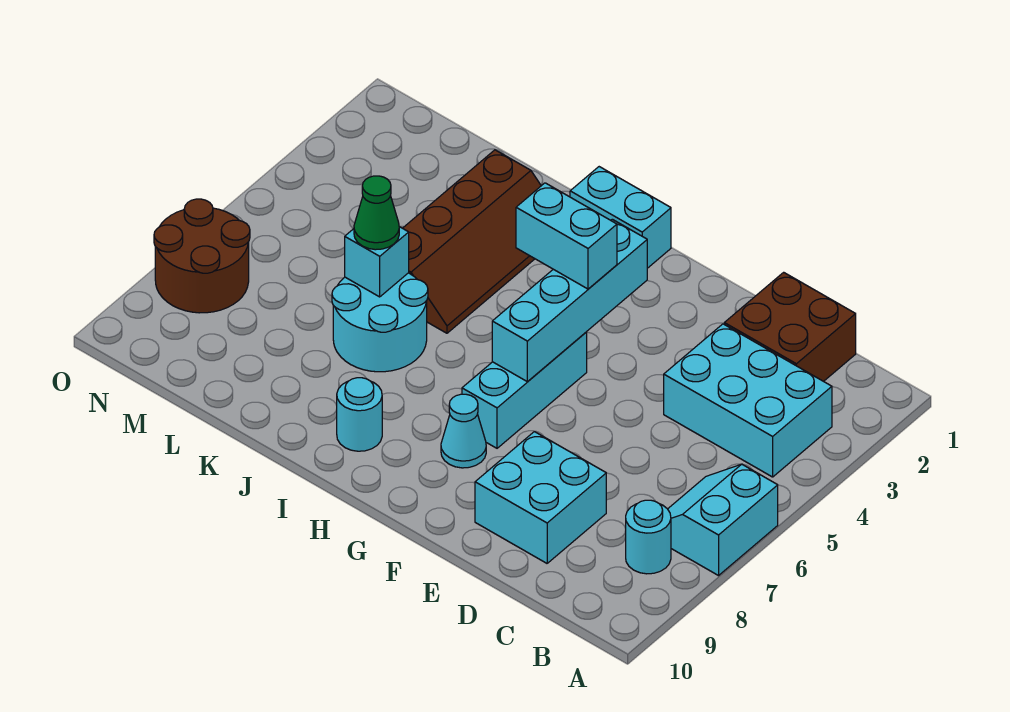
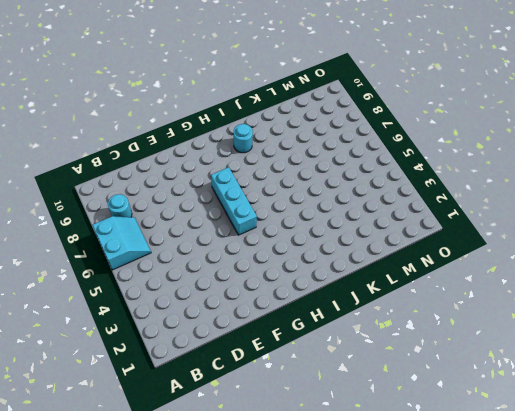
none -> cyan brick B3:D4 level 1
none -> brown brick C1:D2 level 1
none -> cyan brick D8:E9 level 1

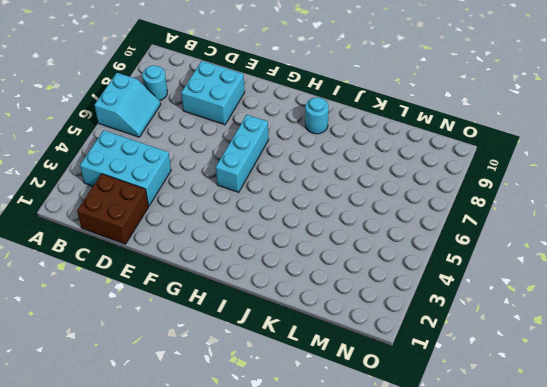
none -> cyan cone G8 level 1
none -> cyan brick H1:I1 level 1
none -> brown slope J2:K5 level 1 top K

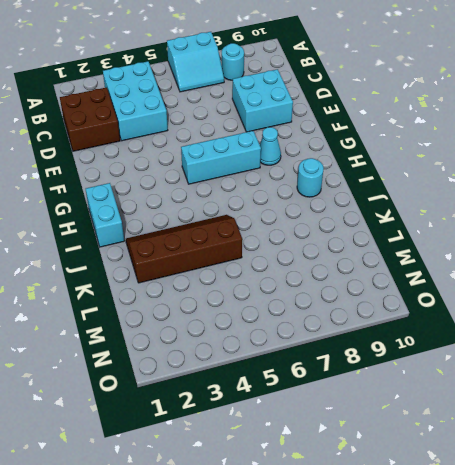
none -> cyan round brick J6:K7 level 1
none -> brown round brick N7:O8 level 1
none -> cyan brick G3:G6 level 2

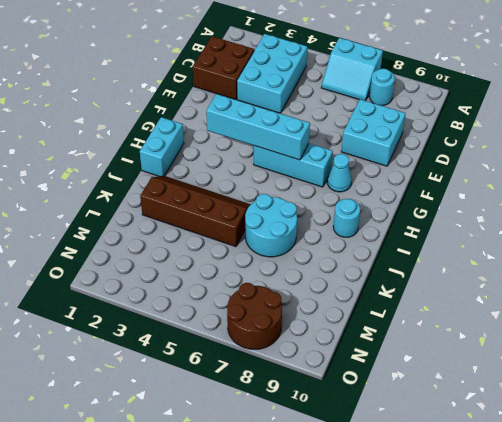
none -> cyan brick K6 level 2
none -> cyan brick G4:H4 level 3
none -> green cone K6 level 3

